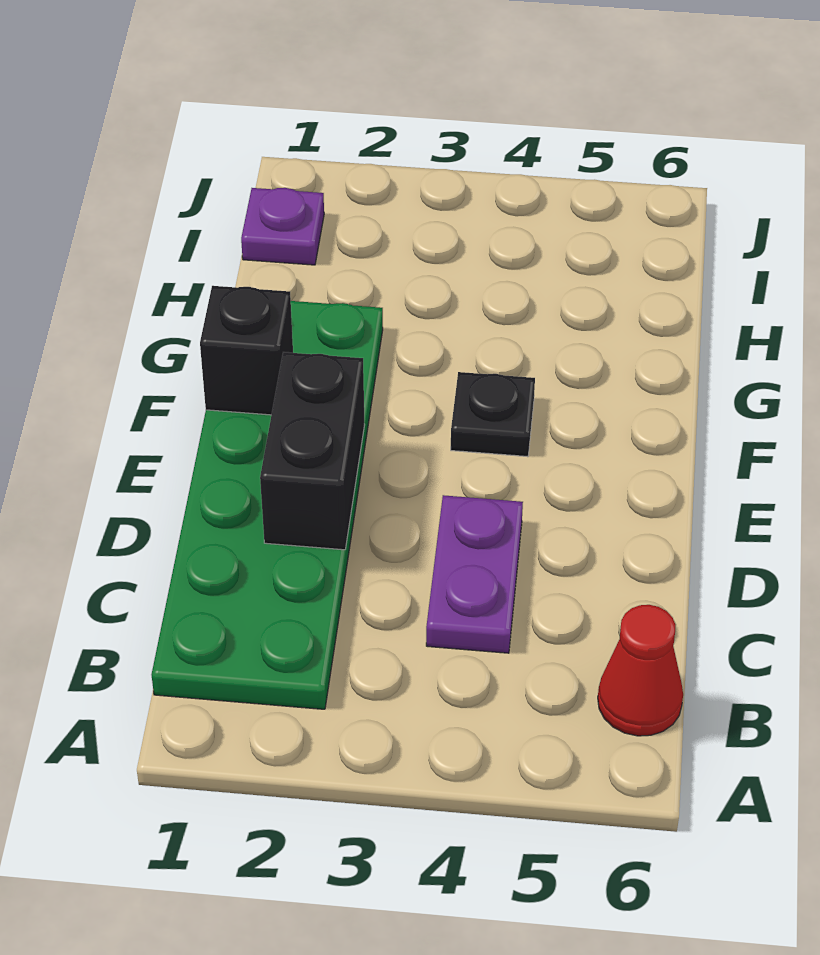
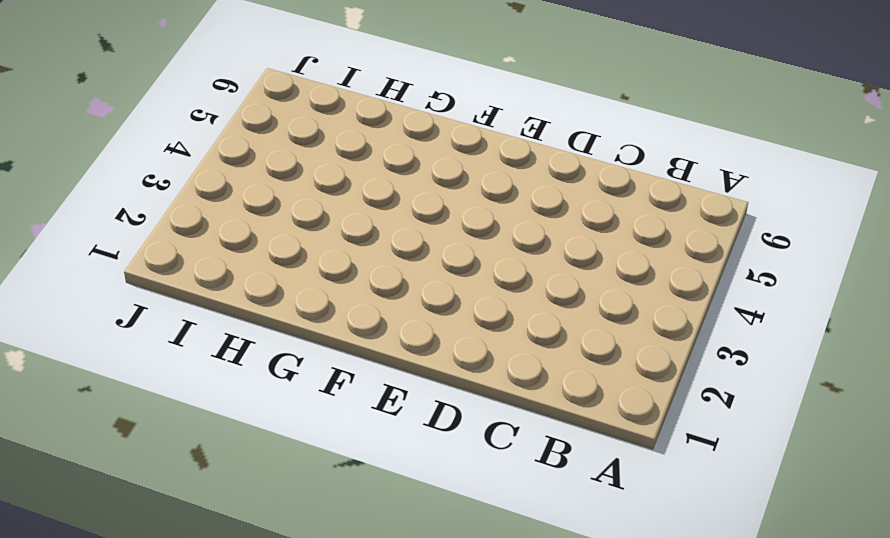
none -> green plate B1:G2 level 1
none -> red cone B6 level 1

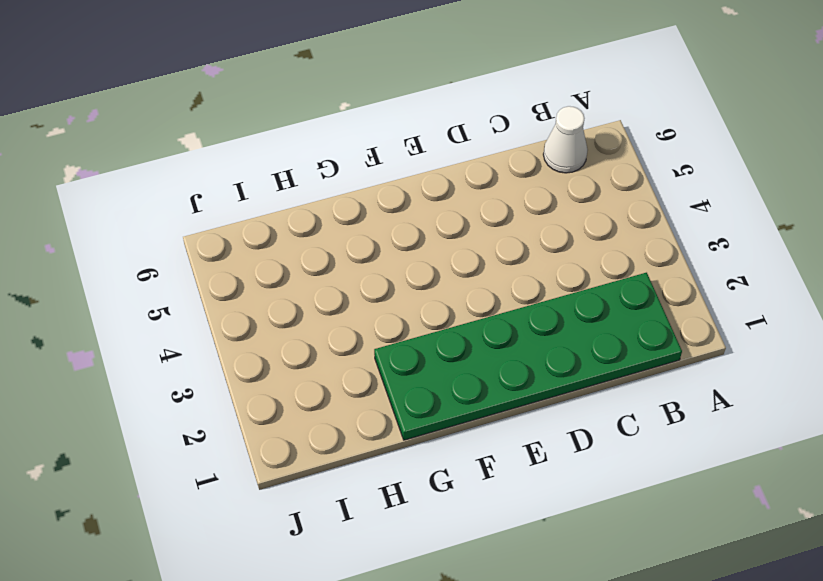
white cone B6 level 1 -> red cone B6 level 1
none -> purple plate C4:D4 level 1
none -> black plate F4 level 1

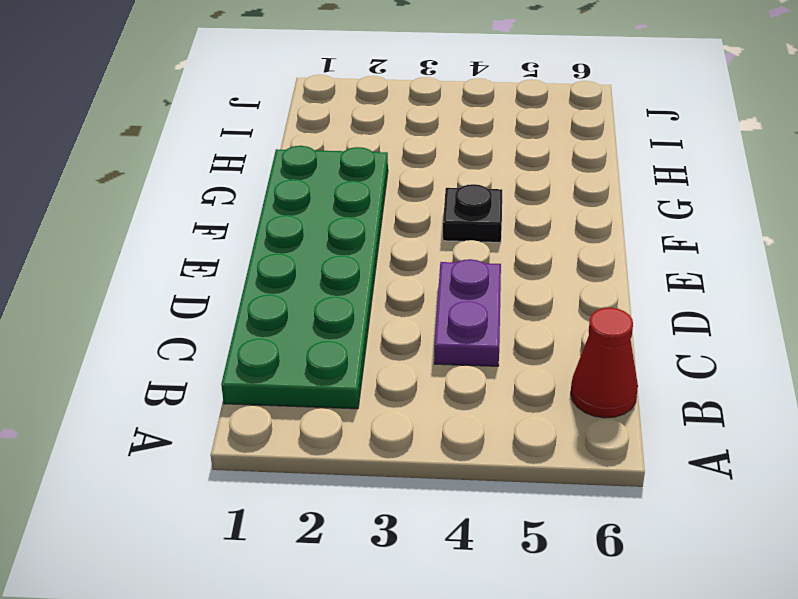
none -> purple plate I1 level 1
none -> black brick D2:E2 level 2

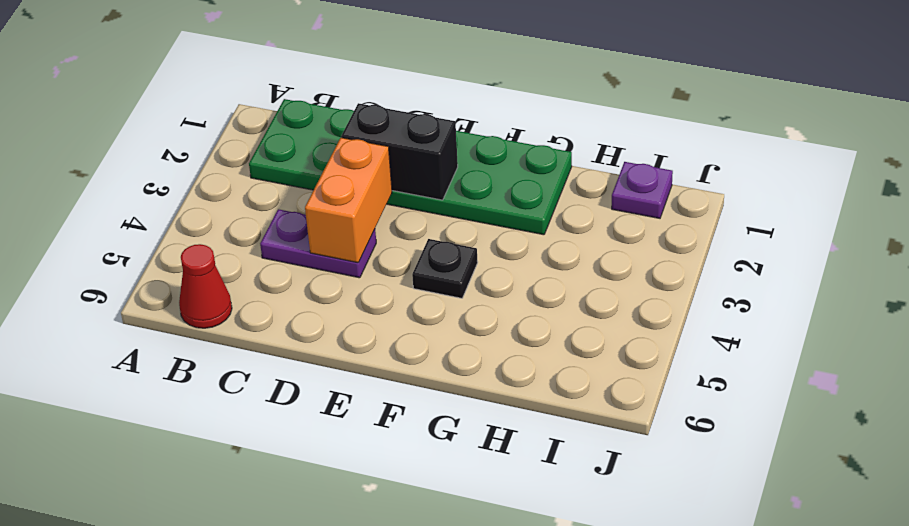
orange brick D3:D4 level 2 -> none
none -> black brick F1 level 2

